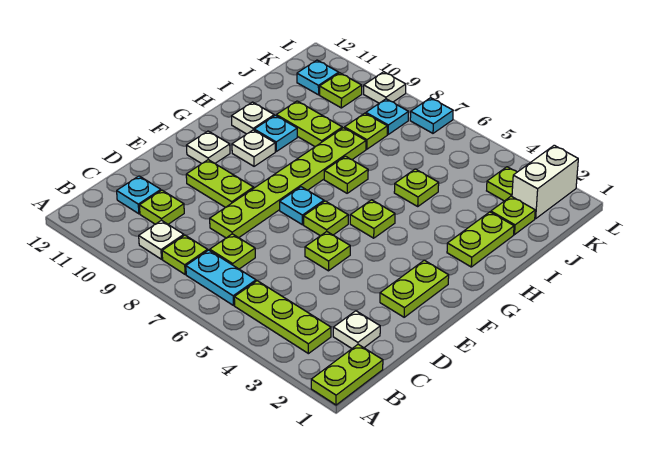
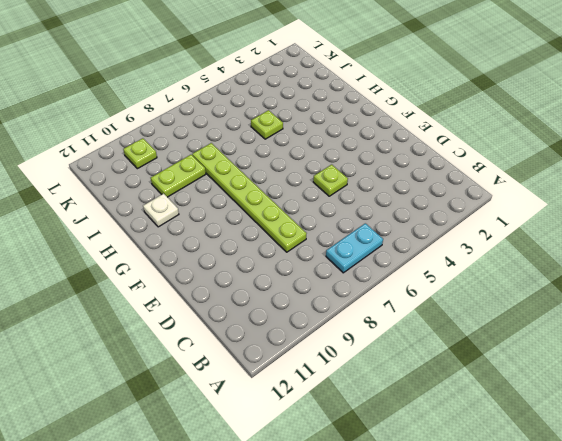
none -> lime plate A1:B1 level 1
none -> lime plate B3:B5 level 1
none -> lime plate B8 level 1
none -> white plate B9 level 1

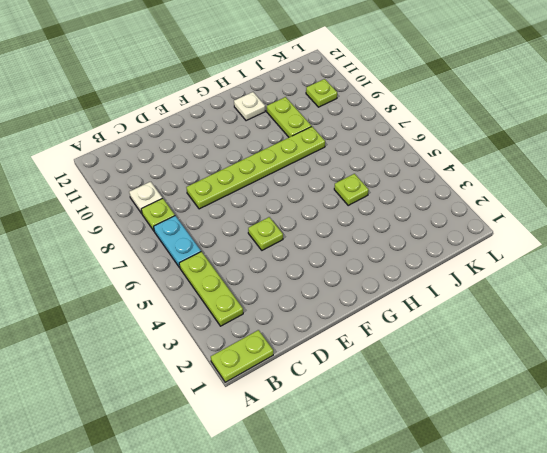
none -> white plate C2 level 1
none -> lime plate C7 level 1
none -> lime plate C10 level 1
none -> cyan plate C11 level 1

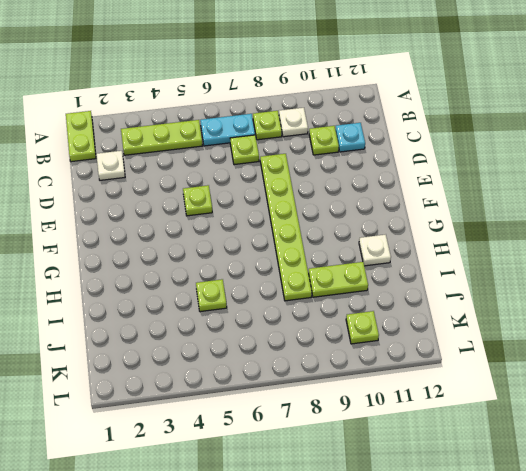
none -> lime plate E2:F2 level 1
none -> lime plate E9:E10 level 1
none -> lime plate F6 level 1
none -> cyan plate F7 level 1

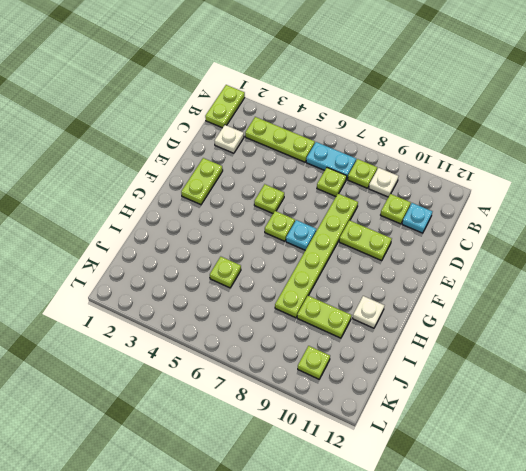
none -> white plate F11 level 1
none -> lime plate G5 level 1
none -> white plate G10 level 1
none -> lime plate H2:I2 level 1

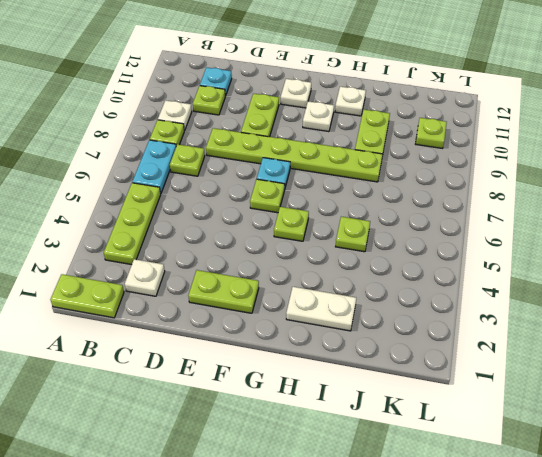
white plate H2:I2 level 1 -> lime plate H2:I2 level 1
none -> lime plate E5 level 1
none -> lime plate H7 level 1
none -> cyan plate H10 level 1
none -> lime plate J2 level 1

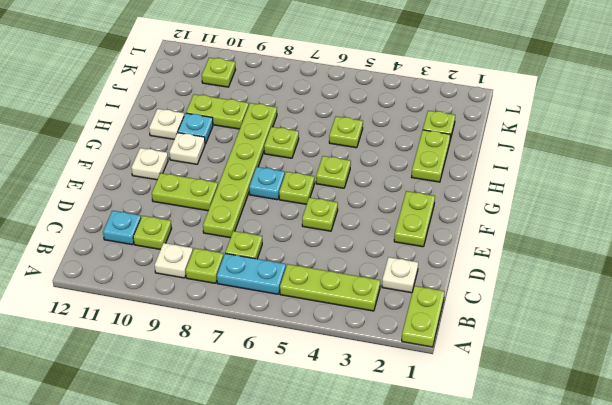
none -> lime plate J8 level 1
none -> white brick K2:L2 level 1
none -> lime plate K3 level 1
none -> cyan plate K8 level 1

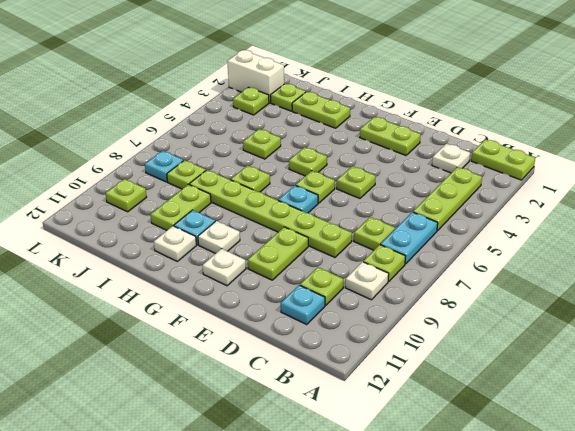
none -> cyan plate K11 level 1
none -> cyan plate L7 level 1
none -> white plate L9 level 1

